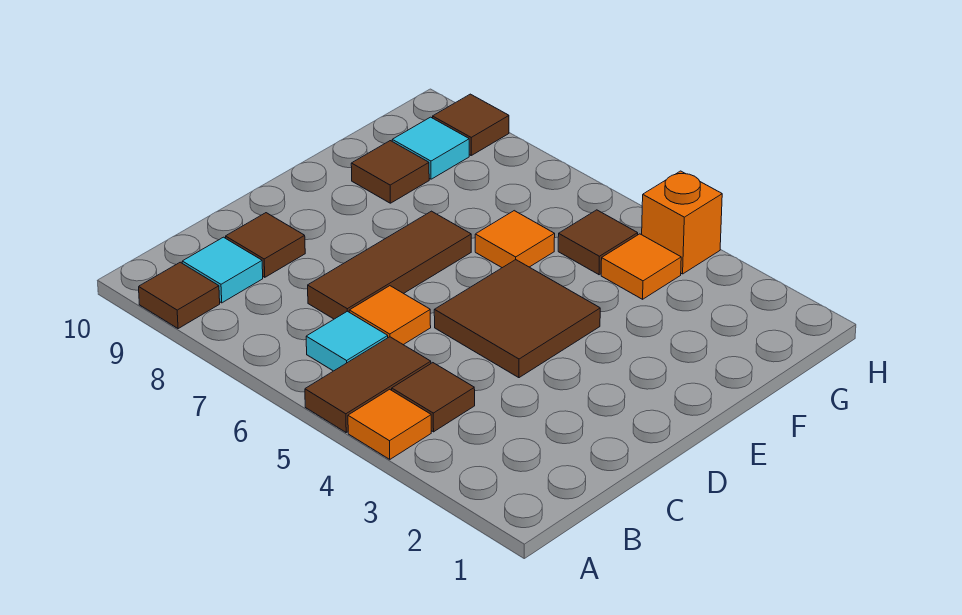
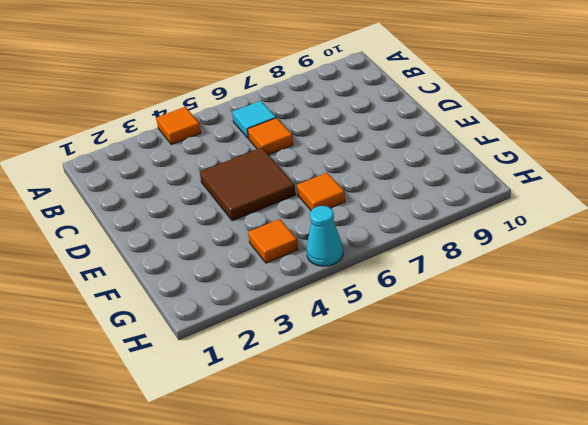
cyan cone H5 level 1 -> none
none -> brown tile A5:B5 level 1
none -> brown tile A9 level 1
none -> brown tile B4 level 1

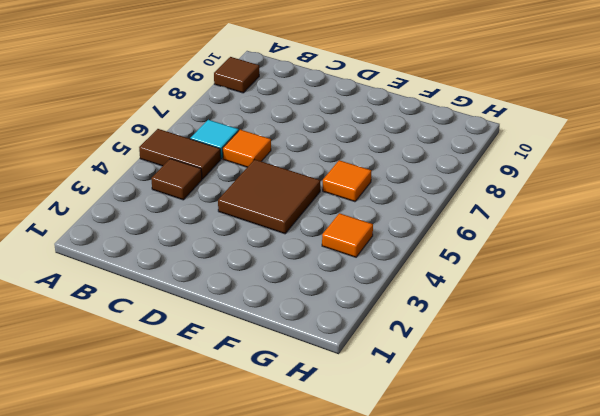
none -> orange tile A4 level 1
none -> cyan tile B9 level 1
none -> brown tile C7:E7 level 1

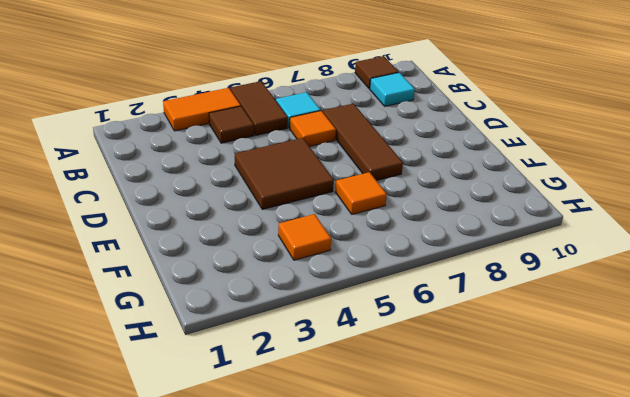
orange tile A3:A4 level 1 -> orange tile A4 level 1
none -> brown tile C9 level 1
none -> brown tile F9 level 1
none -> brown tile G5 level 1

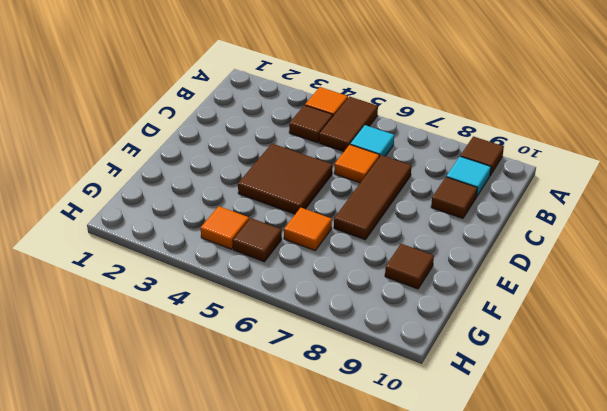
none -> cyan tile G9 level 1
none -> orange brick H4 level 1
none -> brown tile H9 level 1

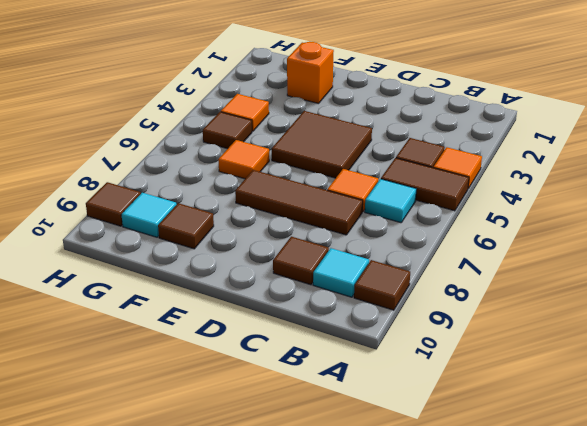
orange brick F2 level 1 -> orange brick H4 level 1

